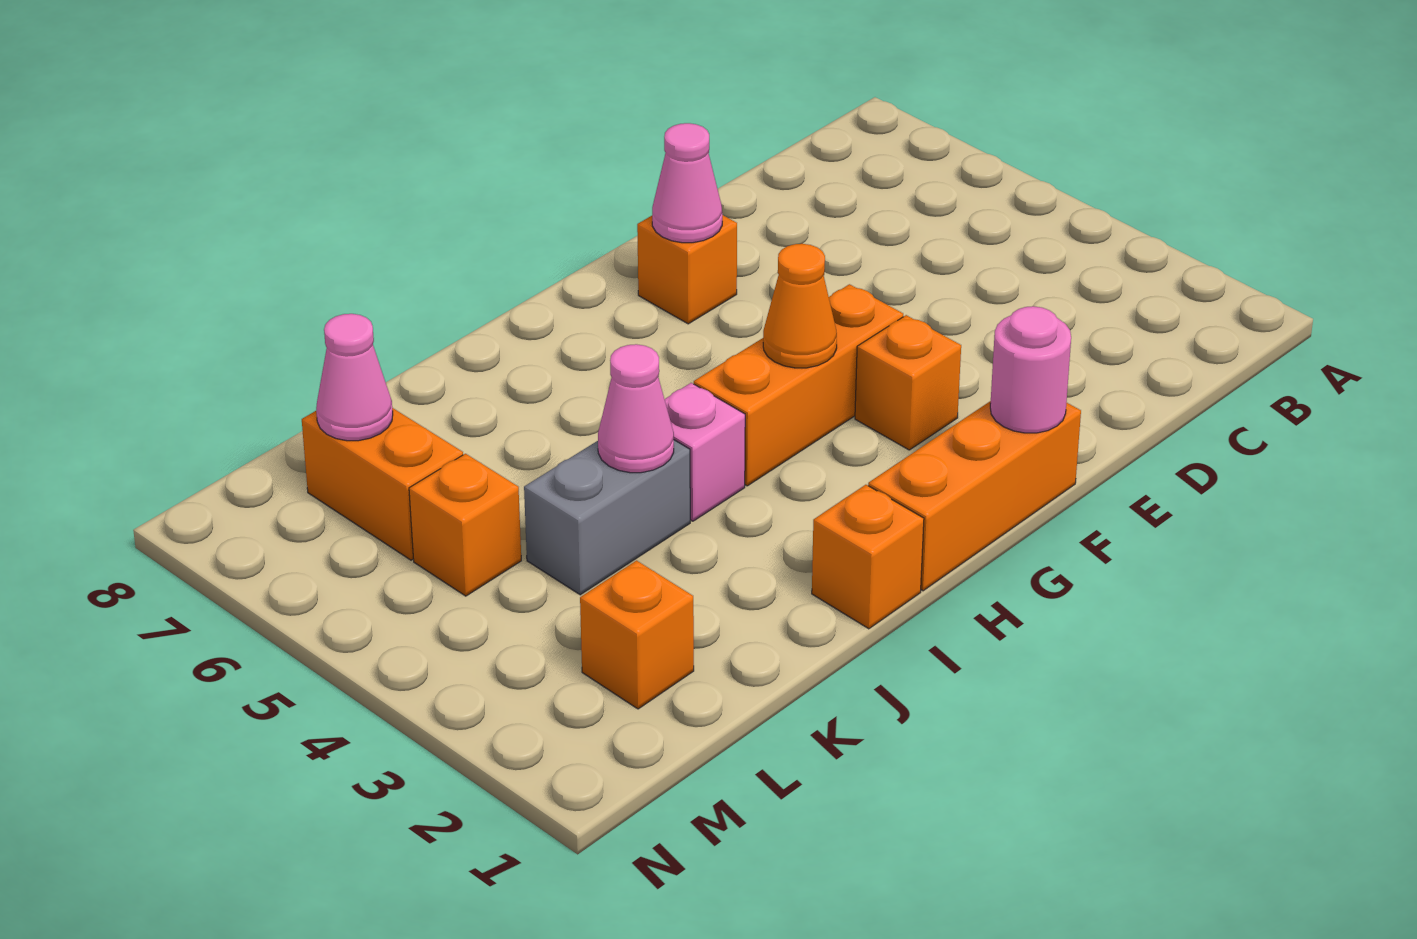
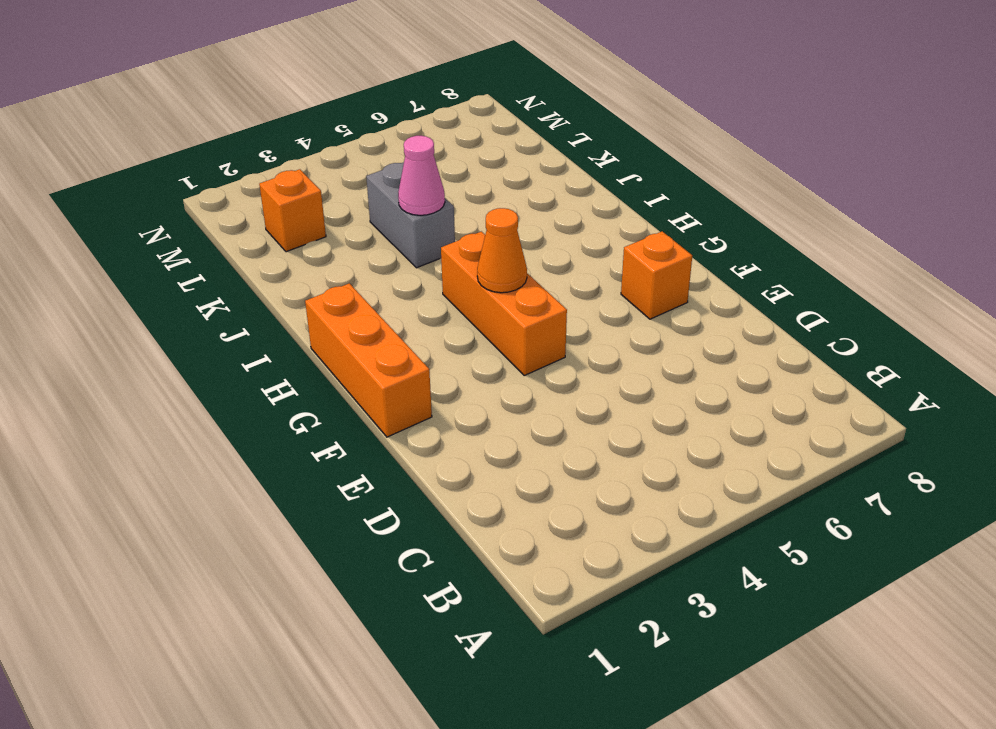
none -> orange brick F3 level 1
none -> orange brick I1 level 1
none -> pink brick I4 level 1

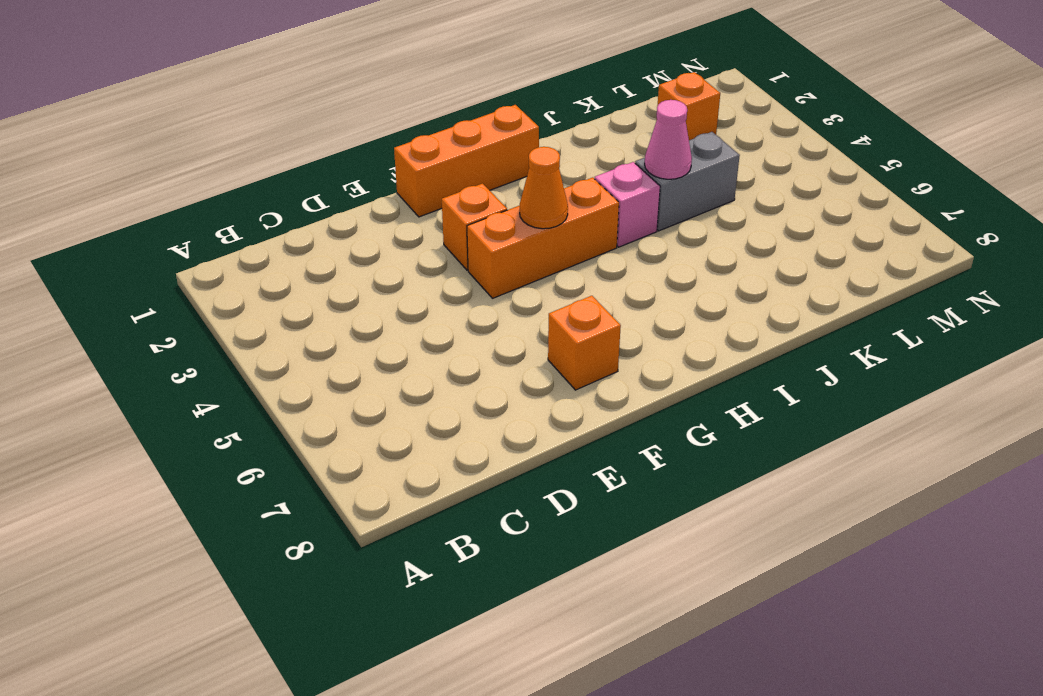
none -> orange brick I1 level 1
none -> orange brick L5 level 1
none -> orange brick L6:L7 level 1

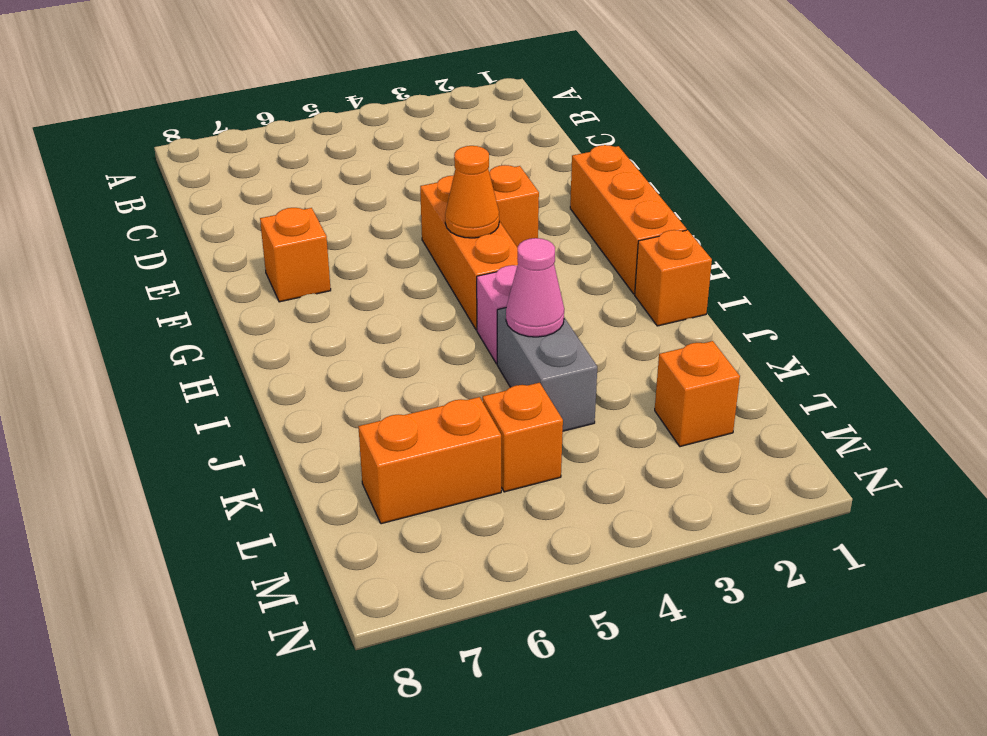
none -> pink round brick F1 level 2
none -> pink cone F7 level 2
none -> pink cone L7 level 2

